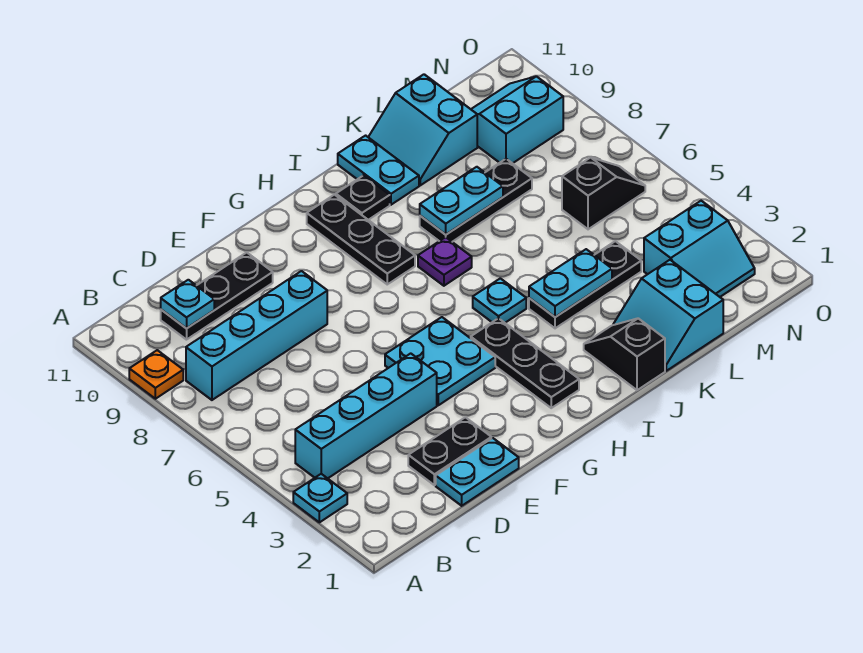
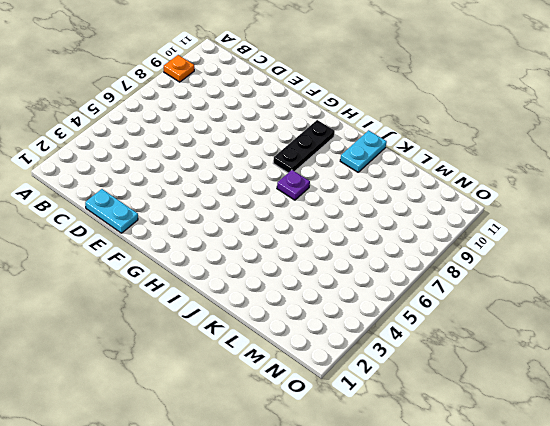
none -> cyan plate A3 level 1
none -> cyan brick B4:E4 level 1
none -> cyan brick B8:E8 level 1

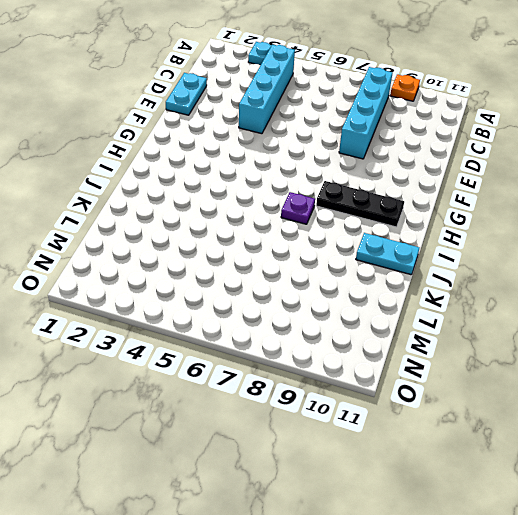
none -> black plate C10:E10 level 1
none -> black plate D2:E2 level 1
none -> cyan plate F4:G5 level 1

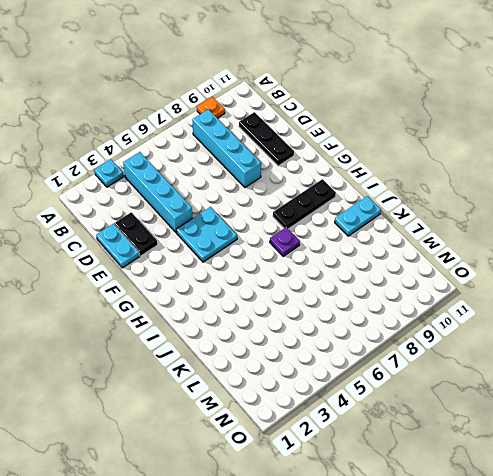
none -> black plate H2:H4 level 1
none -> cyan plate I5 level 1
none -> black plate I10 level 1

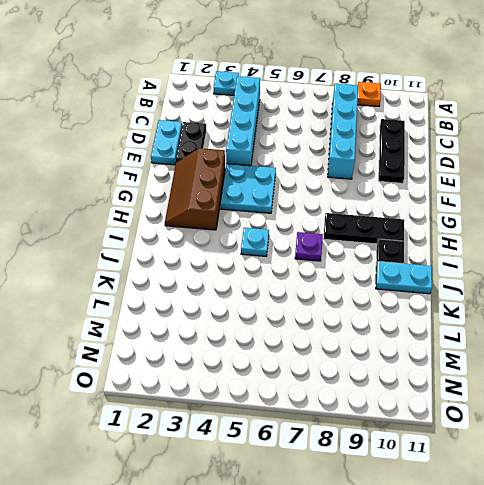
brown slope F2:H3 level 1 top 3 -> black plate H2:H4 level 1
none -> black slope J1:J2 level 1 top 1
none -> black plate J4:L4 level 1
none -> black plate J8:L8 level 1

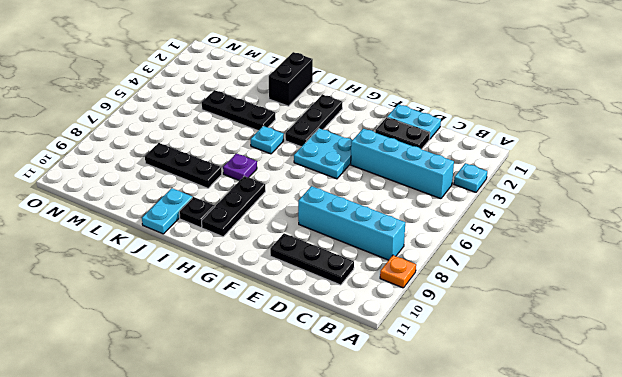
black brick J1:J2 level 1 -> black slope J1:J2 level 1 top 1
none -> cyan slope K1:L2 level 1 top L
none -> cyan slope K10:L11 level 1 top L
none -> cyan slope M2:N3 level 1 top 3

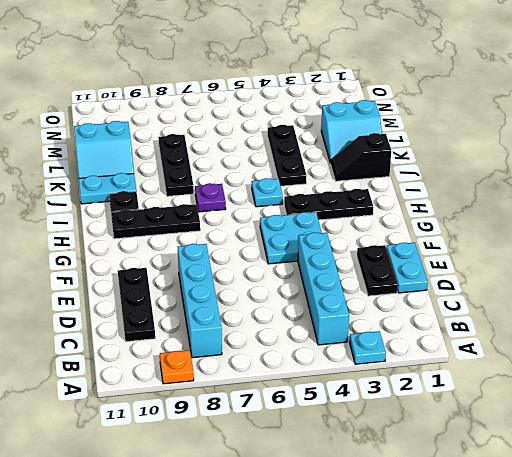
none -> cyan slope M2:N3 level 1 top 3
none -> black slope M6:N6 level 1 top M
none -> cyan slope M9:N10 level 1 top 9

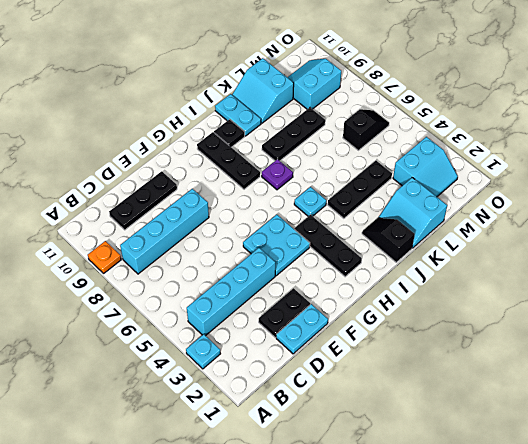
none -> cyan plate C10 level 2
none -> cyan plate J4:K4 level 2
none -> cyan plate J8:K8 level 2

